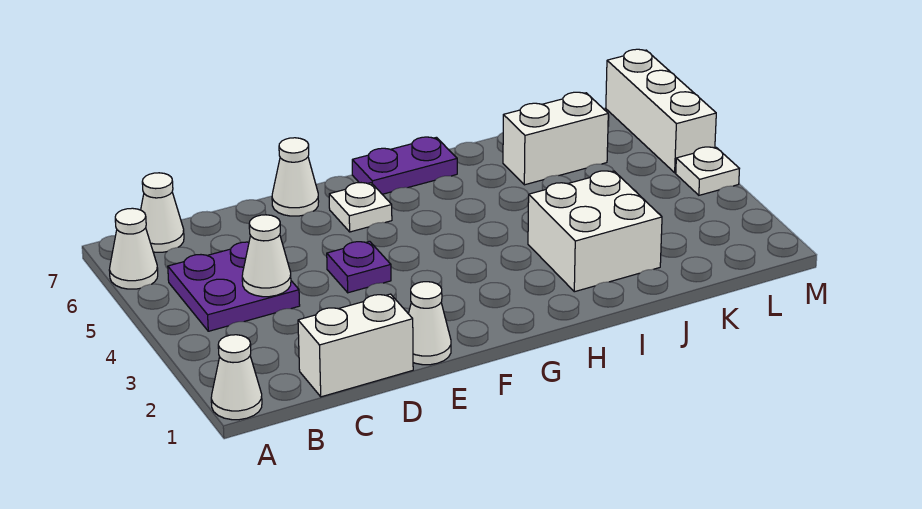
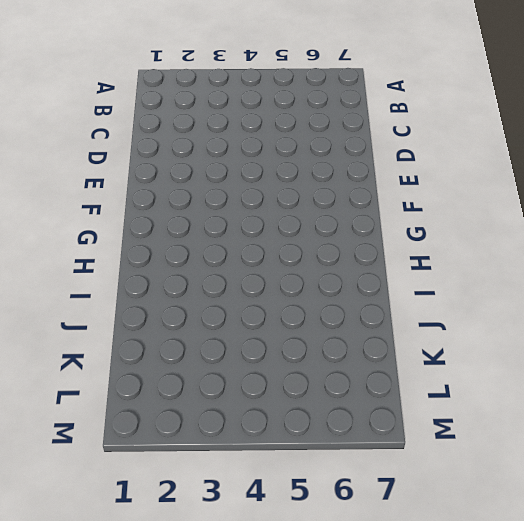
none -> white cone A1 level 1
none -> white cone A6 level 1
none -> purple plate B4:C5 level 1

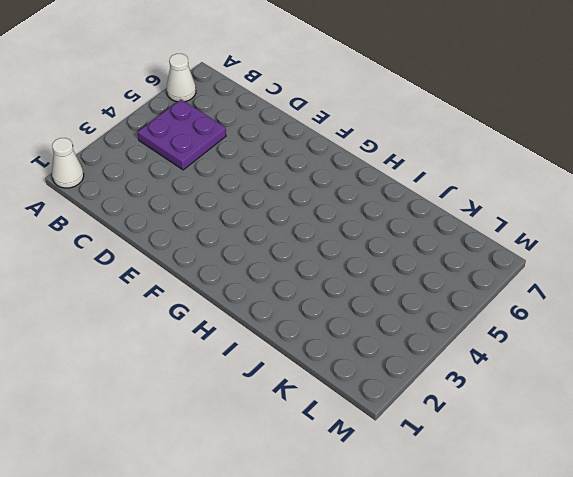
none -> white cone B7 level 1
none -> white brick C1:D1 level 1
none -> white cone E1 level 1

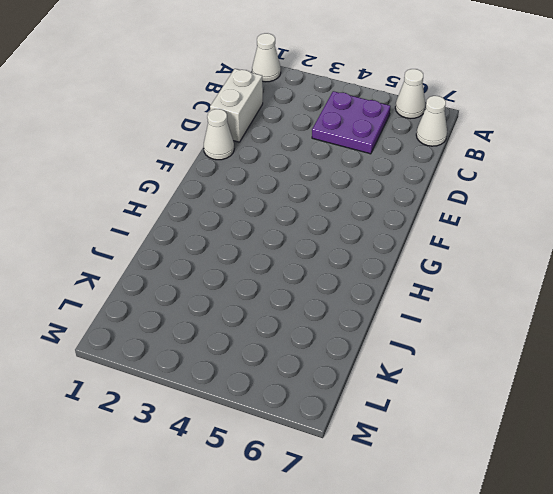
none -> purple plate E4 level 1
none -> white cone E7 level 1
none -> white plate F6 level 1

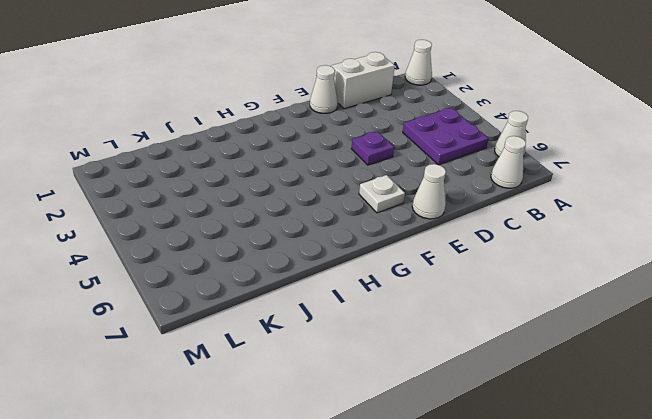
none -> purple plate G7:H7 level 1
none -> white brick I2:J3 level 1
none -> white brick J6:K6 level 1

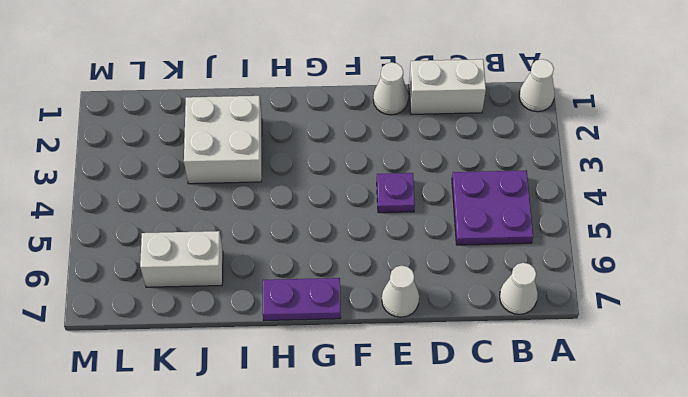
none -> white cone A6 level 1
none -> white plate F6 level 1
none -> white plate M4 level 1

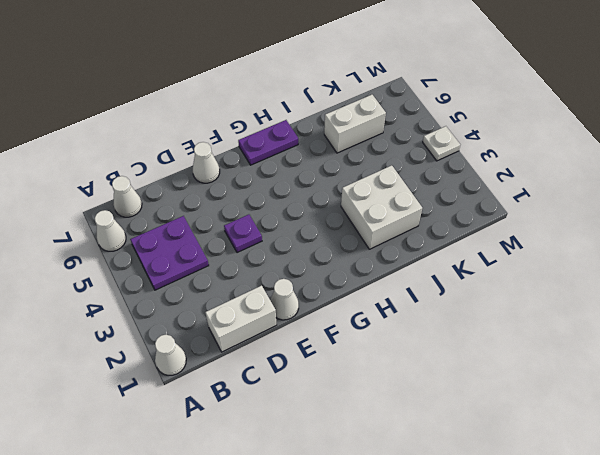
none -> white plate F6 level 1
none -> white brick M5:M7 level 1
none -> white cone C4 level 2

